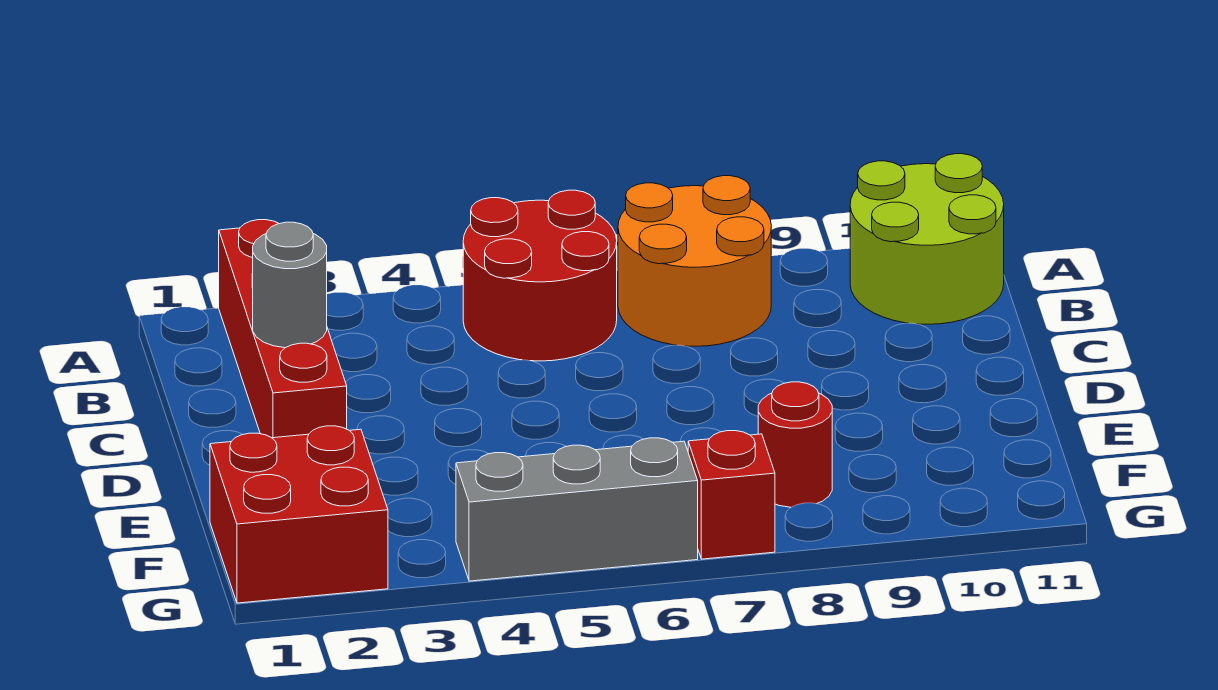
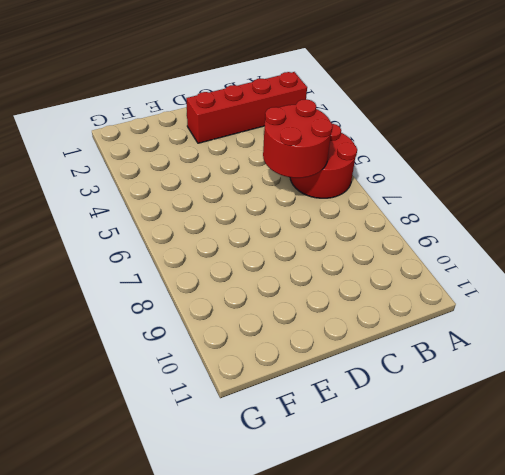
red round brick B5:C6 level 2 -> none
none -> orange round brick A7:B8 level 1
none -> lime round brick A10:B11 level 1

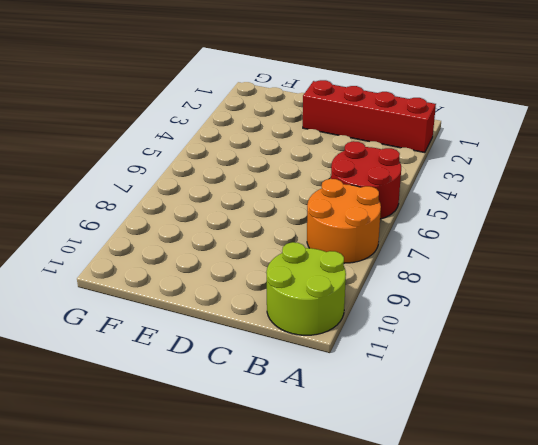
none -> red brick F1:G2 level 1
none -> red round brick F8 level 1

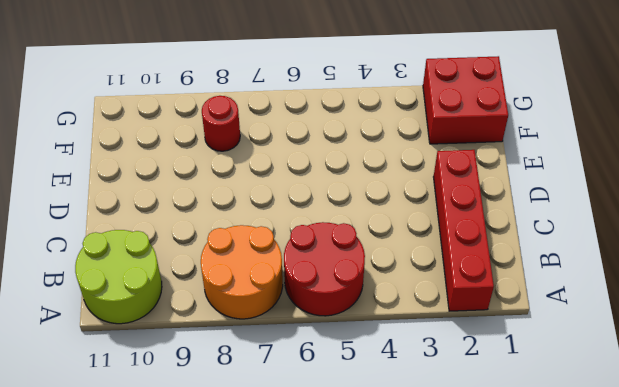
none -> grey brick G4:G6 level 1
none -> red brick G7 level 1

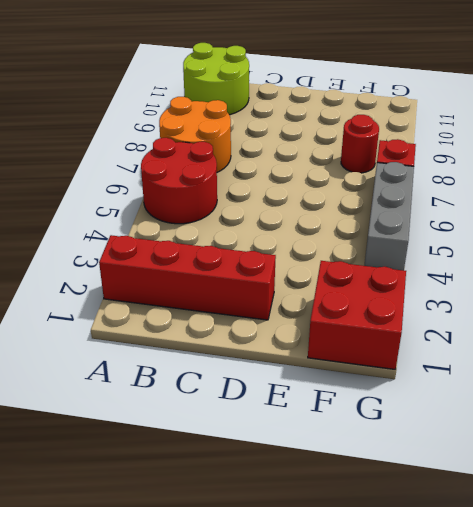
none -> grey round brick C2 level 2

